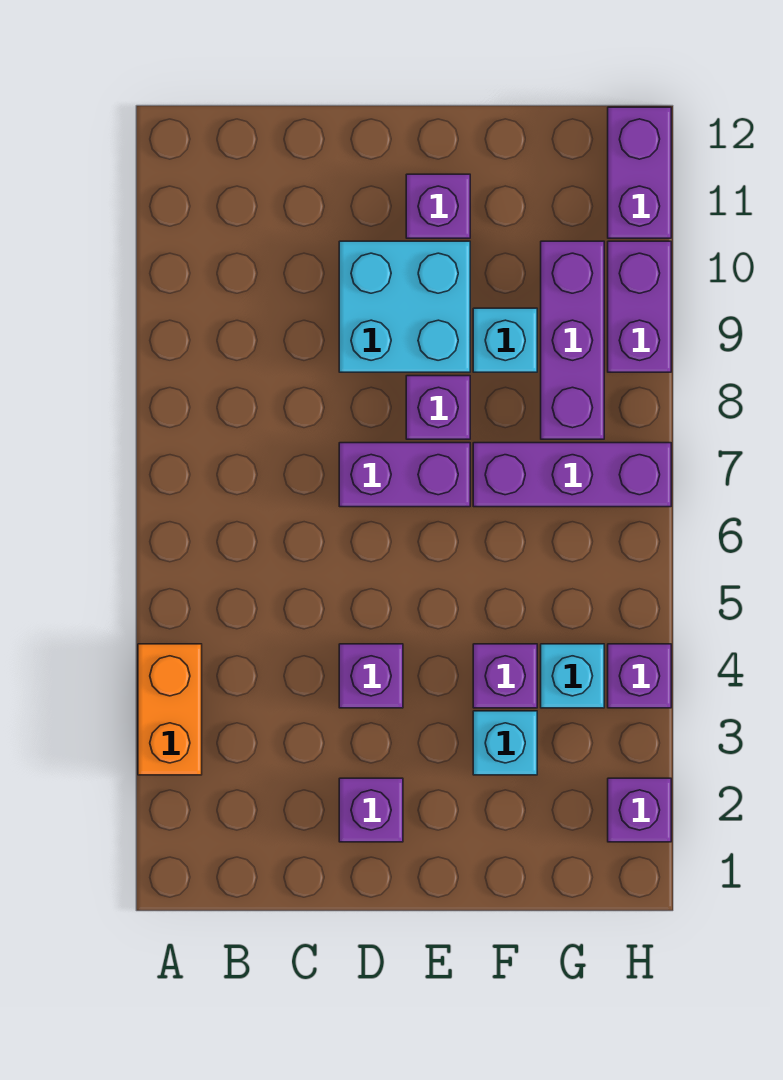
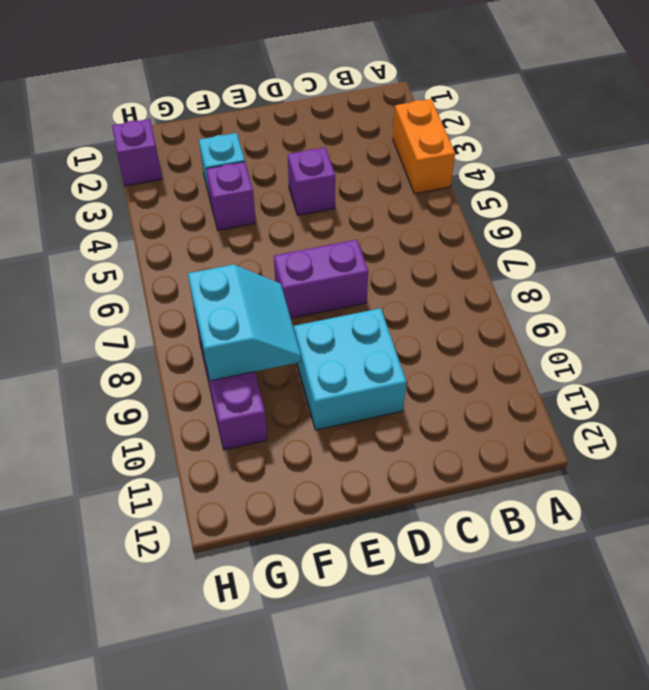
cyan slope F8:G9 level 2 top G -> none
none -> purple brick D2 level 1
none -> purple brick E8 level 1
none -> purple brick E11 level 1

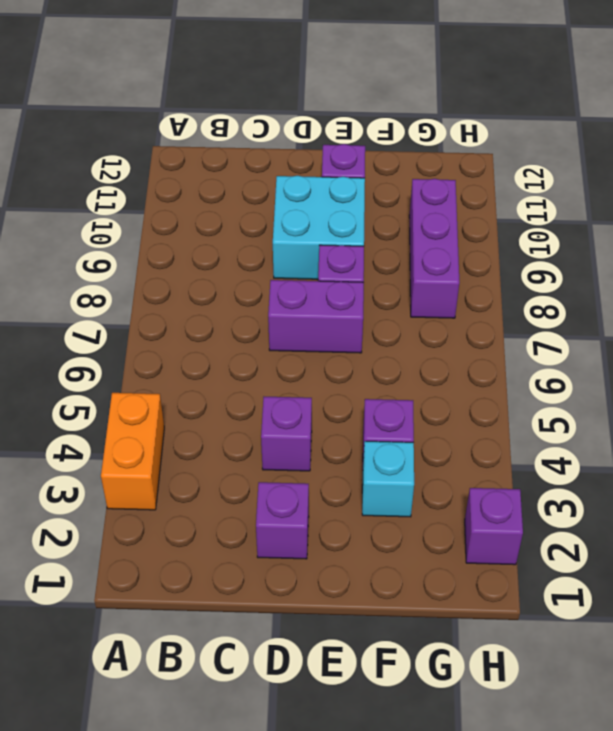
none -> purple brick F7:H7 level 1
none -> cyan brick F9 level 1
none -> cyan brick G4 level 1

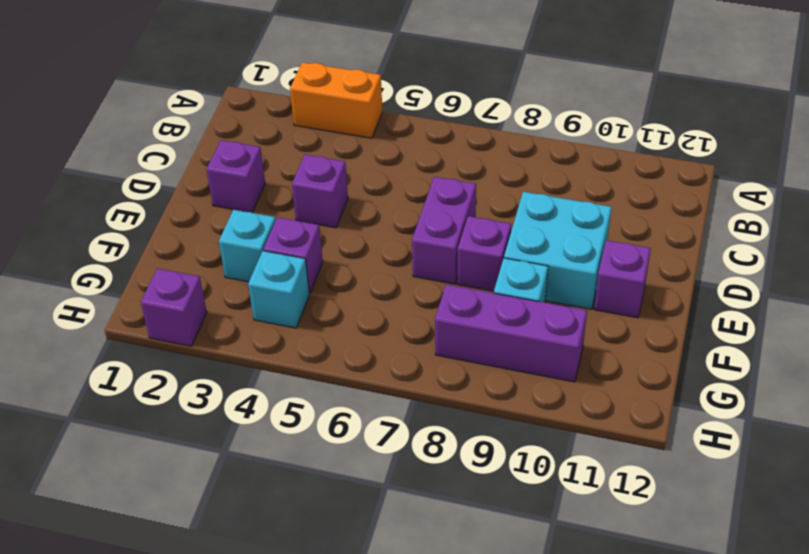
none -> purple brick F7:H7 level 1
none -> purple brick H4 level 1
none -> purple brick H9:H10 level 1

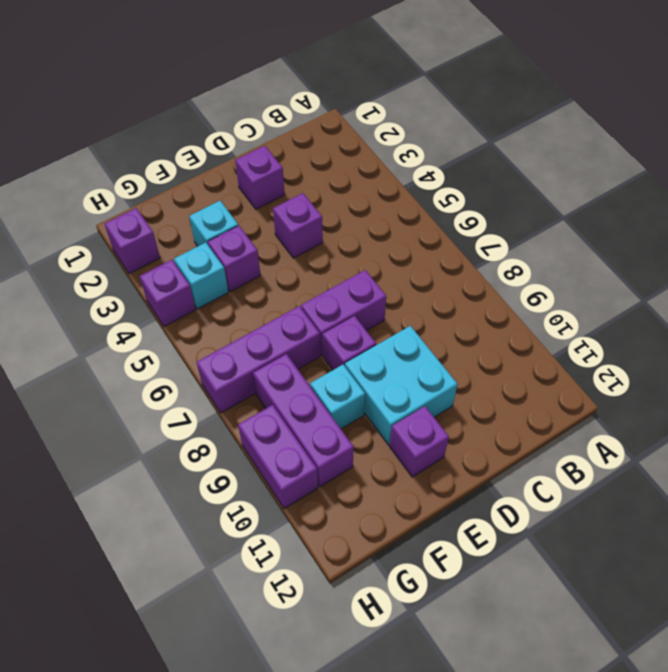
none -> orange brick A3:A4 level 1
none -> purple brick H11:H12 level 1

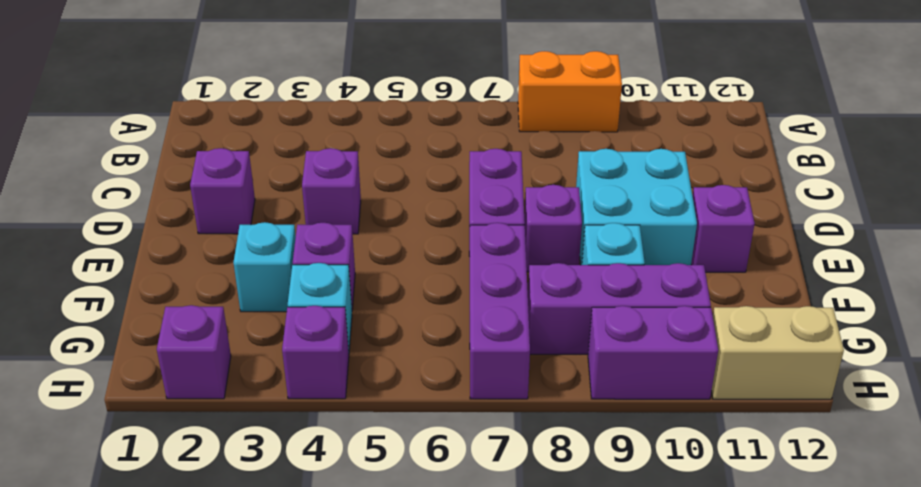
orange brick A8:A9 level 1 -> orange brick A3:A4 level 1
tan brick H11:H12 level 1 -> purple brick H11:H12 level 1

